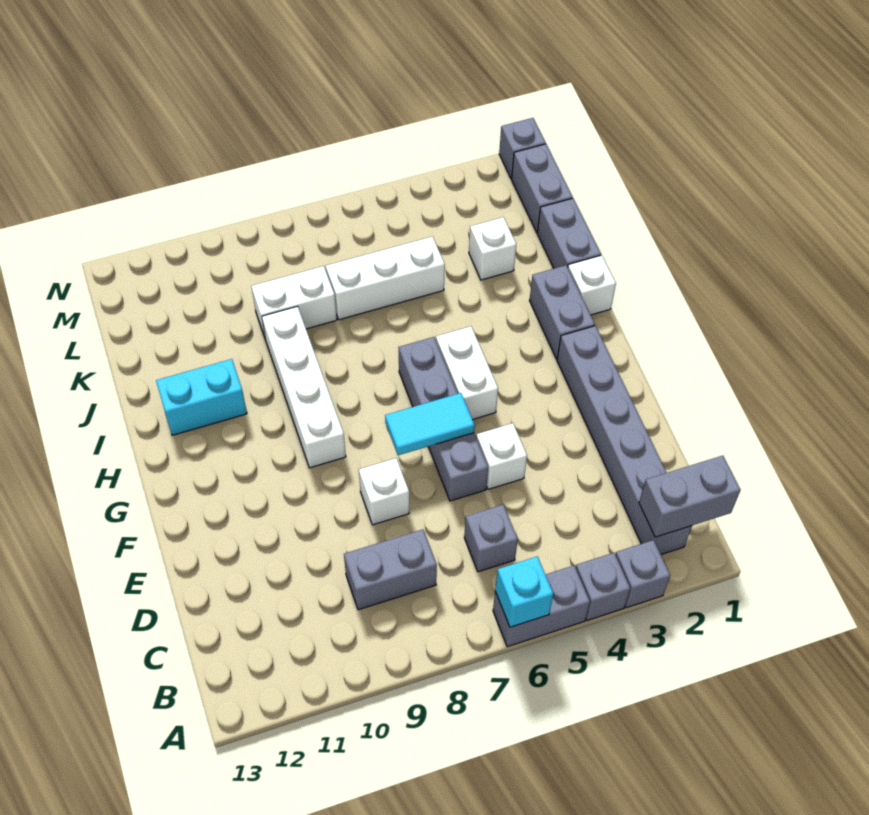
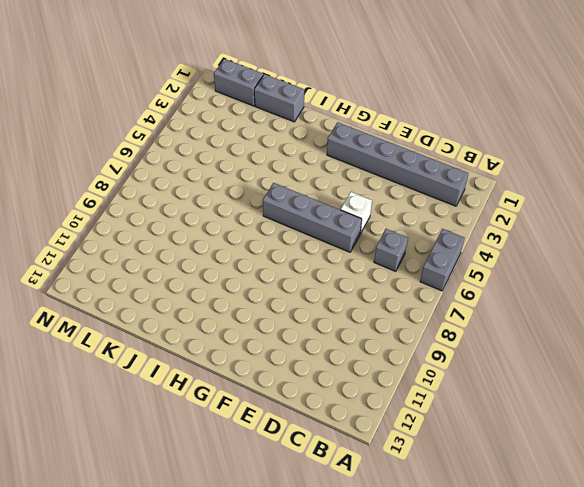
none -> grey brick A3 level 1
none -> grey brick A4 level 1
none -> grey brick C8:C9 level 1

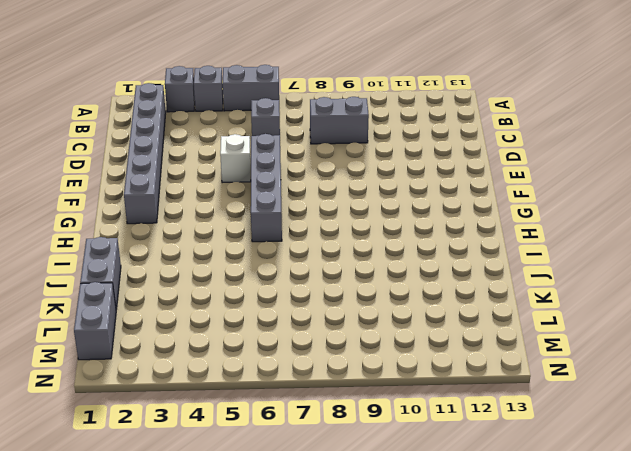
none -> white brick E8 level 1
none -> white brick G5:H5 level 1
none -> white brick G9:J9 level 1

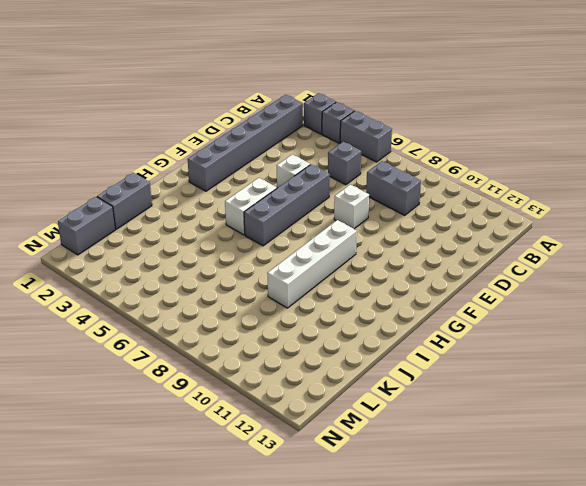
none -> grey brick H2:I2 level 1
none -> white brick I1 level 1
none -> cyan brick I11:I12 level 1

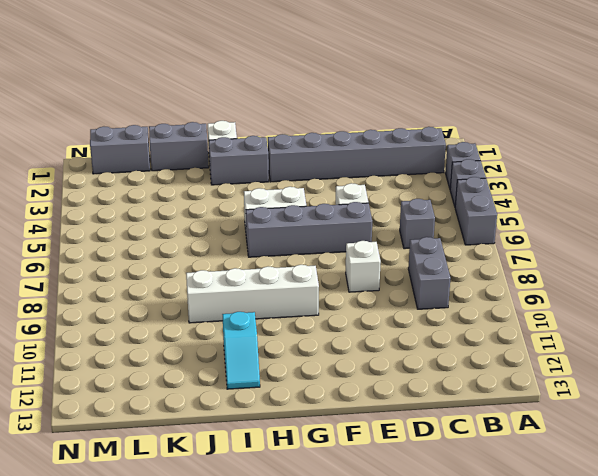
cyan slope I11:I12 level 1 top 11 -> cyan brick I11:I12 level 1
none -> white brick K3 level 1
none -> white brick K5:K7 level 1
none -> white brick K8:K9 level 1

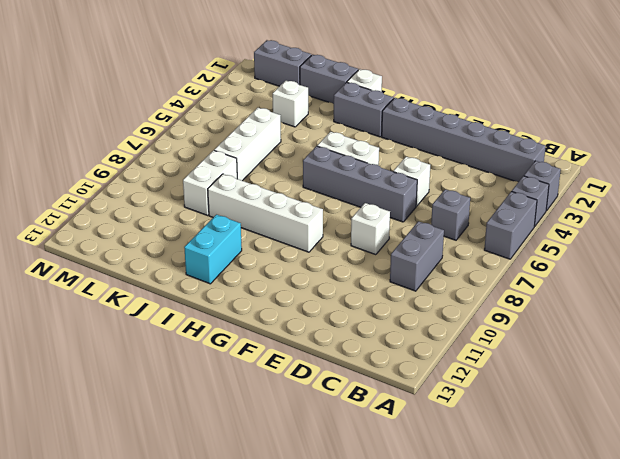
none -> grey brick N1 level 1
none -> cyan brick A6 level 2
none -> grey brick B1:B2 level 2

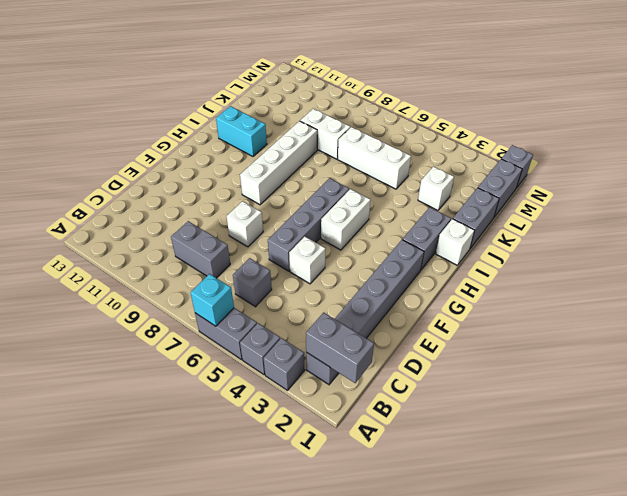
none -> cyan tile F6:F7 level 2

